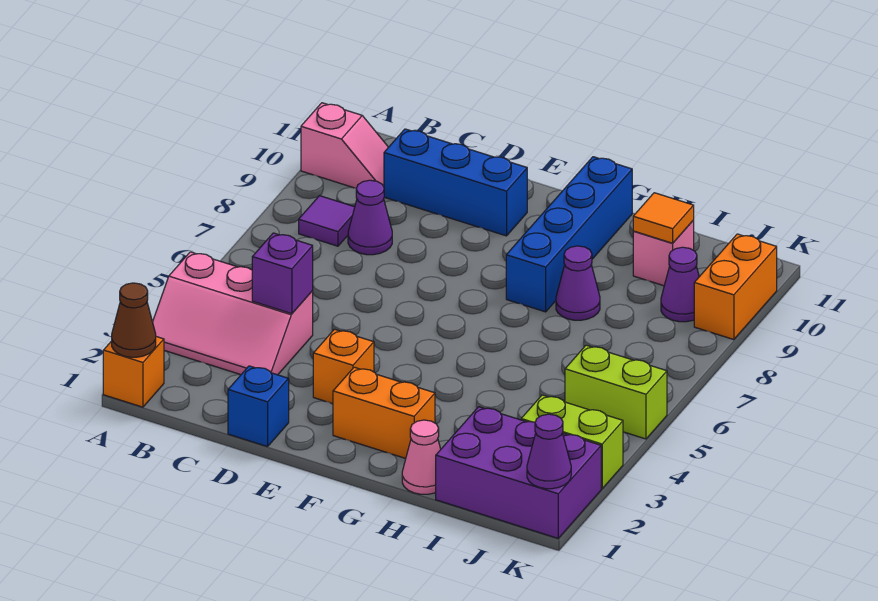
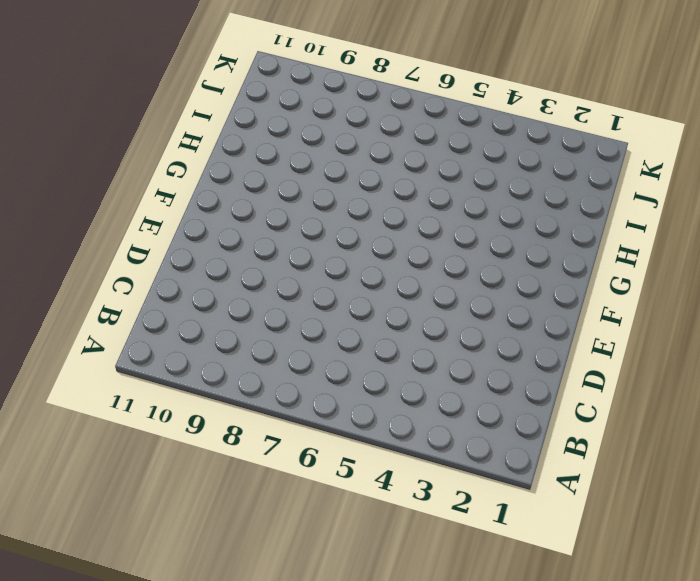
none -> orange brick A1 level 1
none -> pink slope A3:C4 level 1 top 4
none -> pink slope A10:B10 level 1 top A

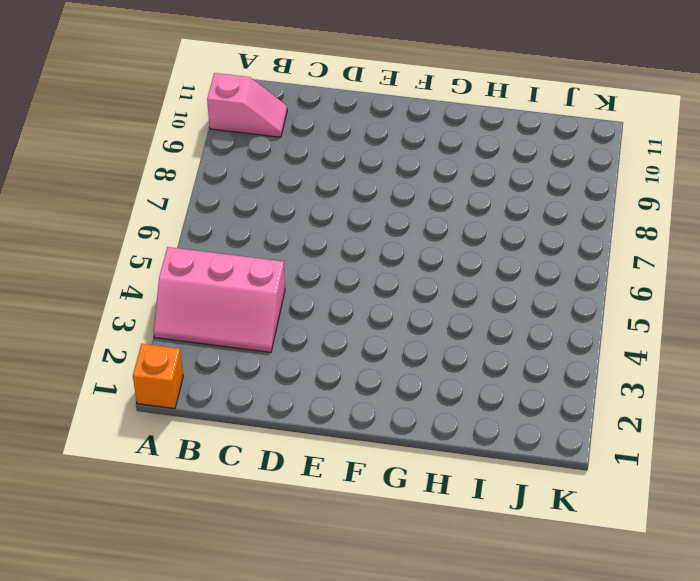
none -> purple tile B8 level 1
none -> purple cone C8 level 1
none -> blue brick C10:E10 level 1

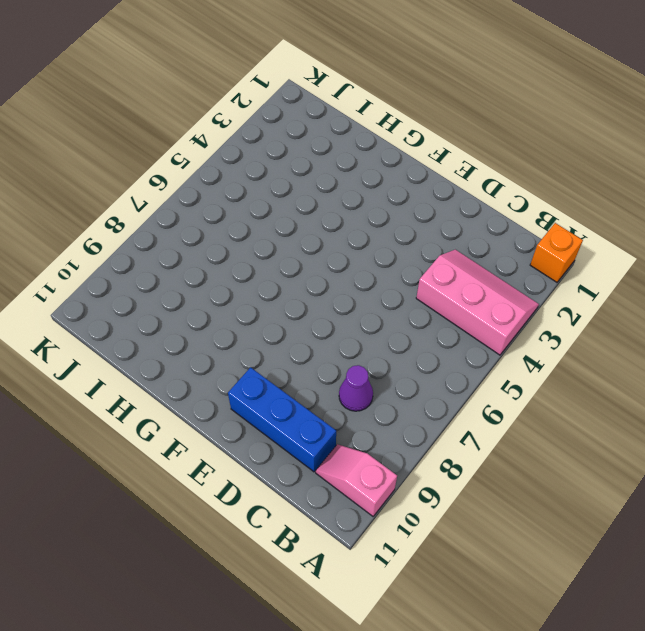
none -> purple tile B8 level 1
none -> blue brick D1 level 1
none -> orange brick E3 level 1

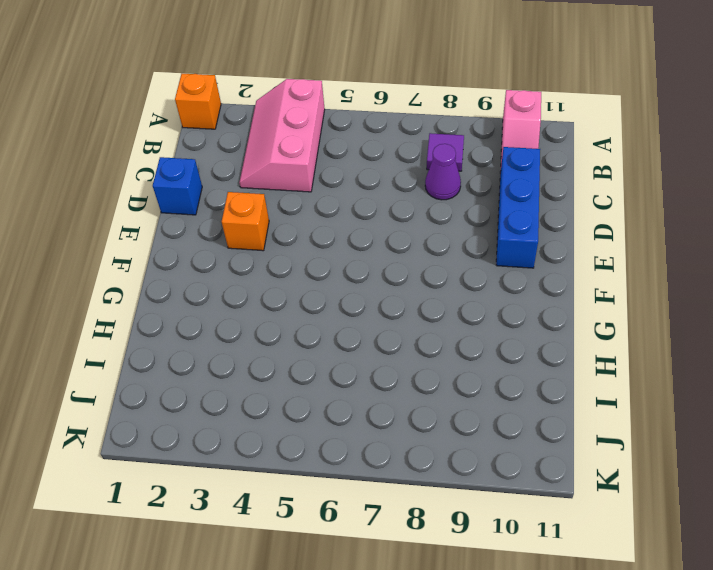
none -> orange brick F2:G2 level 1
none -> blue brick G8:G11 level 1
none -> pink cone H1 level 1

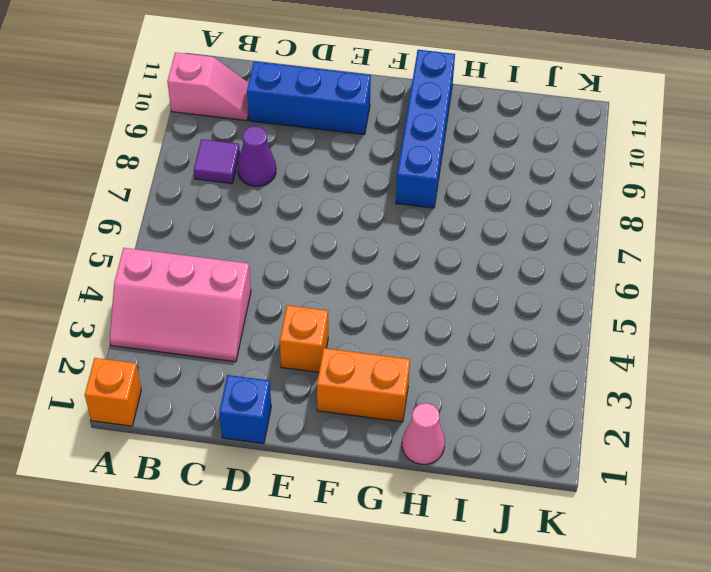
none -> purple cone H8 level 1
none -> purple brick I1:K2 level 1
none -> pink brick I10 level 1

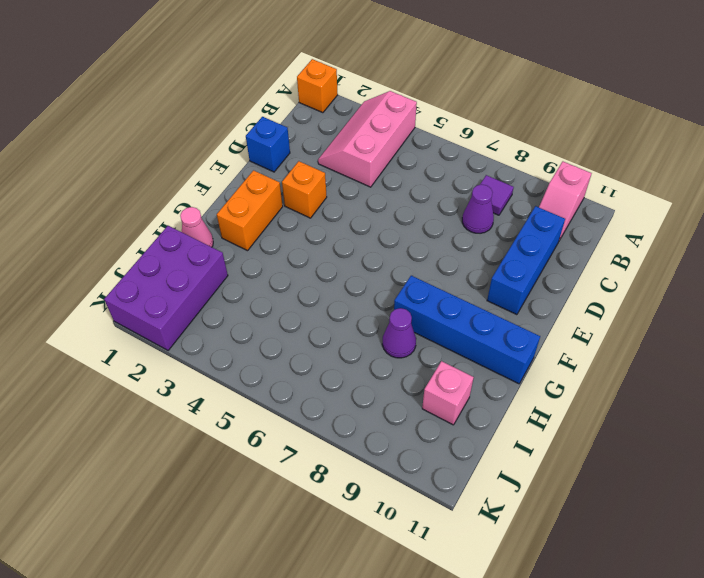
none -> lime brick J3:K3 level 1
none -> lime brick J5:K5 level 1
none -> purple cone J9 level 1

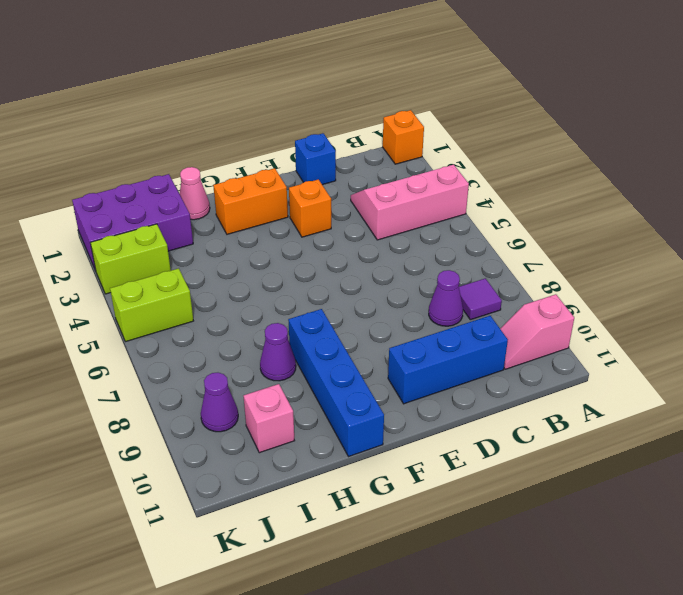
none -> orange brick K9:K10 level 1
none -> brown cone A1 level 2
none -> purple brick C4 level 2

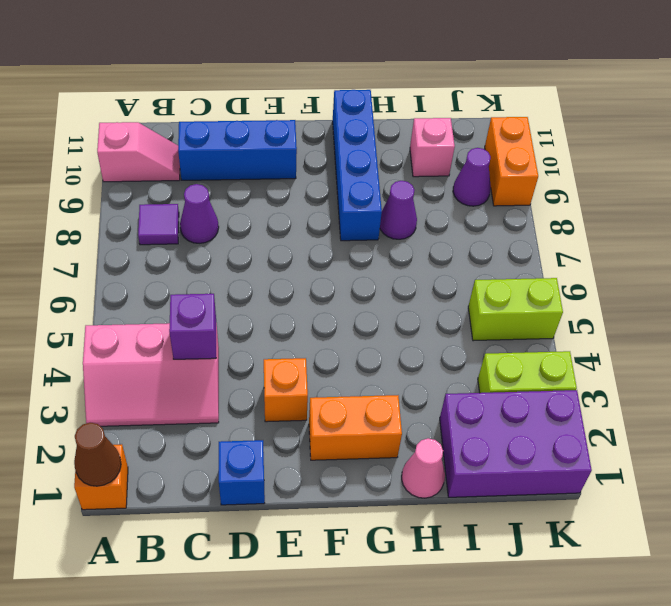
none -> orange tile I10 level 2
none -> purple cone K1 level 2

